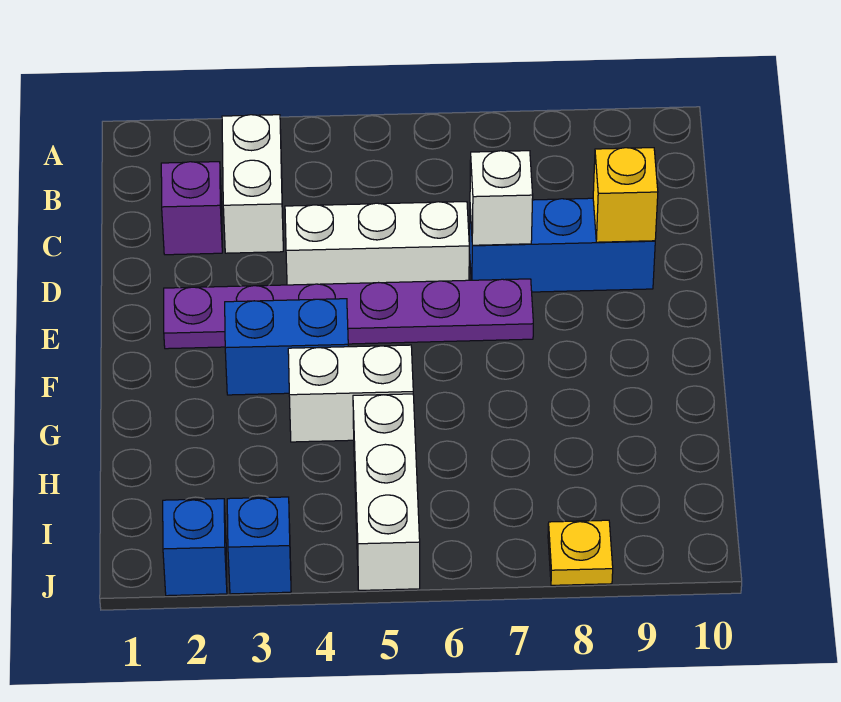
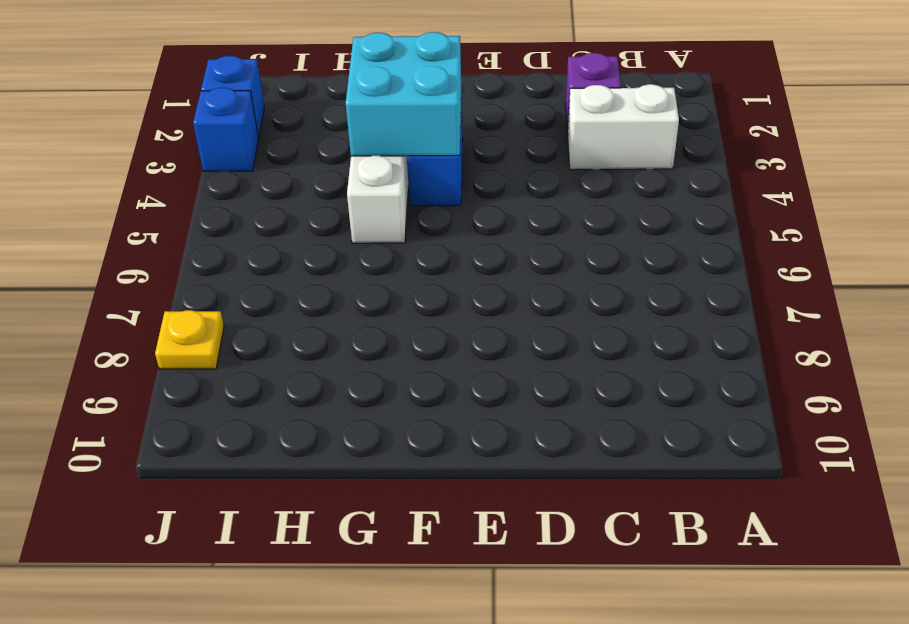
cyan brick F3:G4 level 2 -> none
none -> white brick D4:D6 level 1
none -> blue brick D7:D9 level 1
none -> purple plate E2:E7 level 1

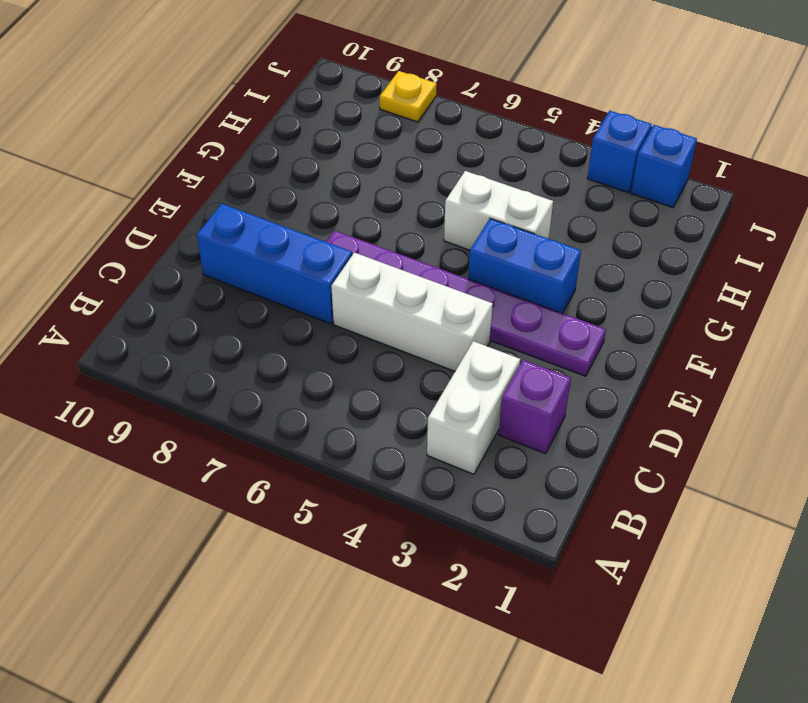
none -> white brick H5:J5 level 1
none -> white brick D7 level 2
none -> yellow brick D9 level 2

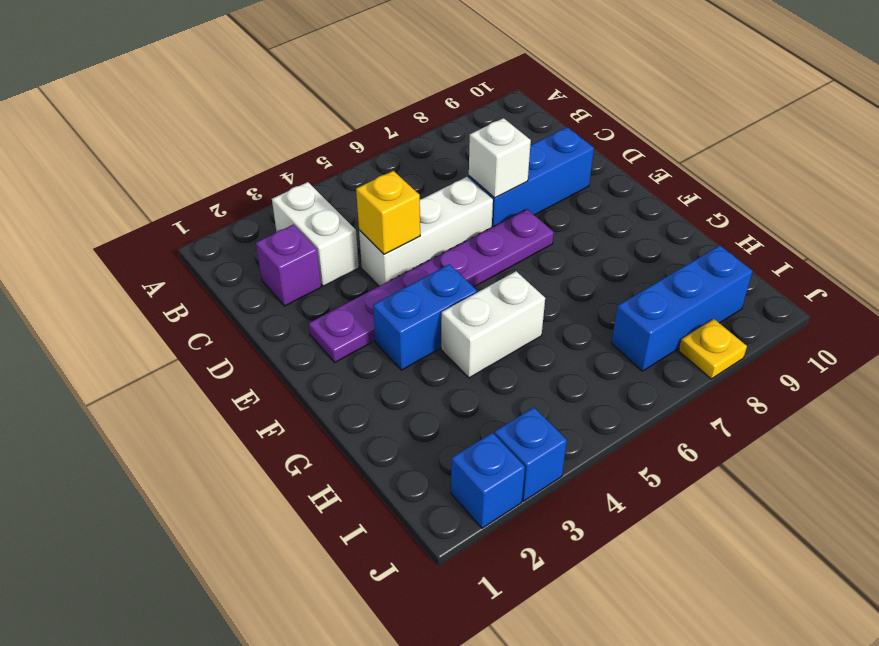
yellow brick D4 level 2 -> yellow brick D9 level 2
blue brick I7:I9 level 1 -> none
none -> white brick H5:J5 level 1

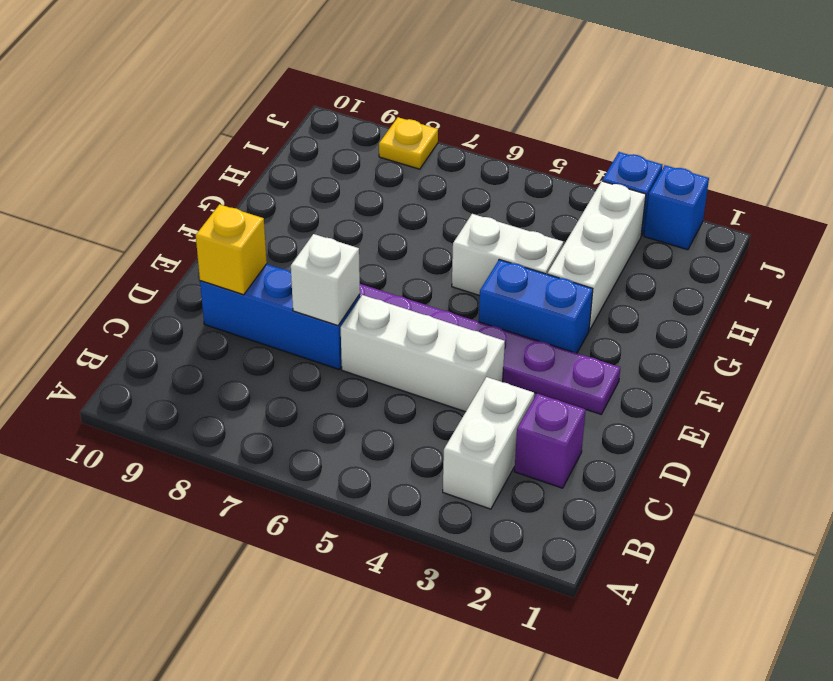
white brick G3:I3 level 1 -> white brick H5:J5 level 1

